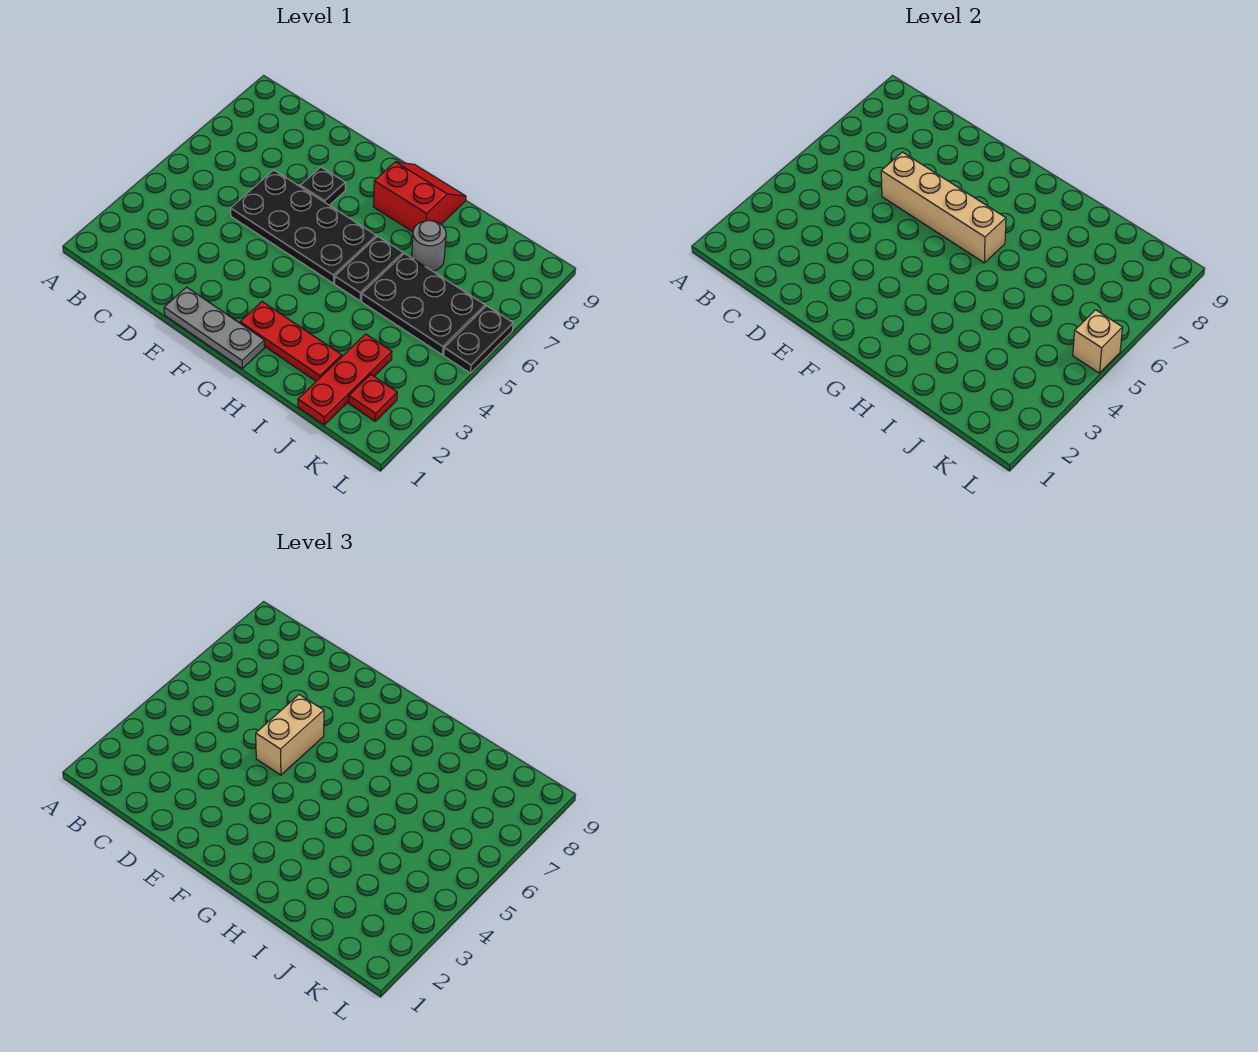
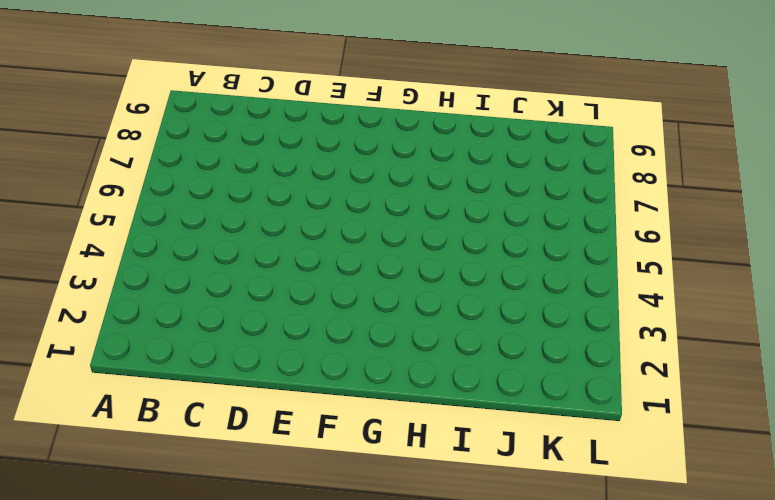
none -> black plate D5:G6 level 1
none -> grey plate E1:G1 level 1
none -> black plate E7 level 1

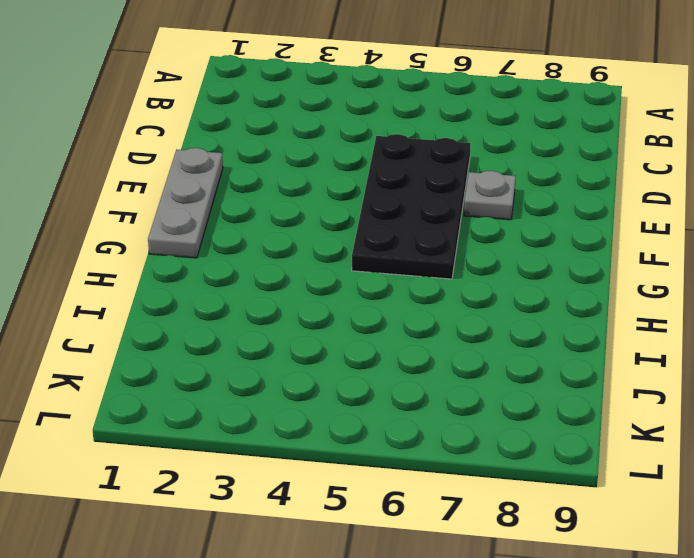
grey plate E7 level 1 -> black plate E7 level 1
none -> red plate G2:I2 level 1
none -> red slope G8:H9 level 1 top 8
none -> black plate H5:H6 level 1

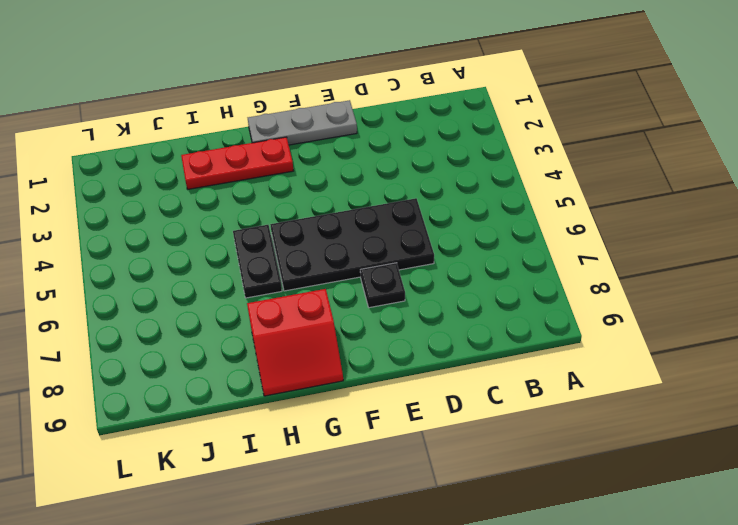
none -> black plate I5:K6 level 1
none -> grey round brick I7 level 1
none -> red plate J1:J3 level 1

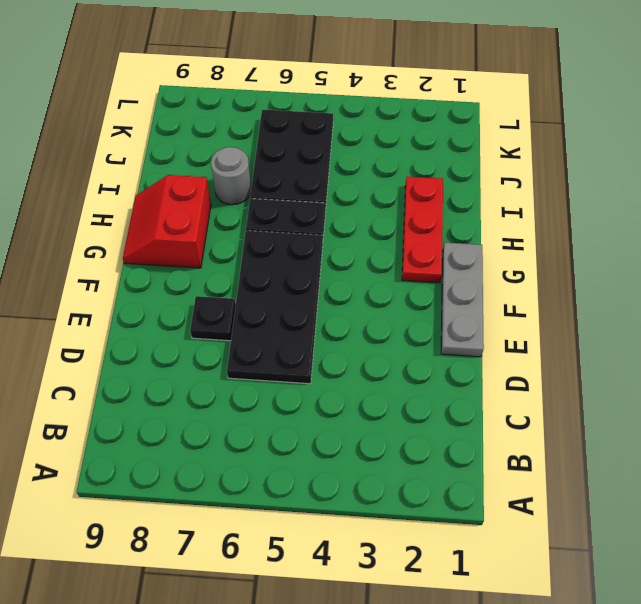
none -> red plate J1:J3 level 1
none -> red plate K2 level 1
none -> black plate L5:L6 level 1

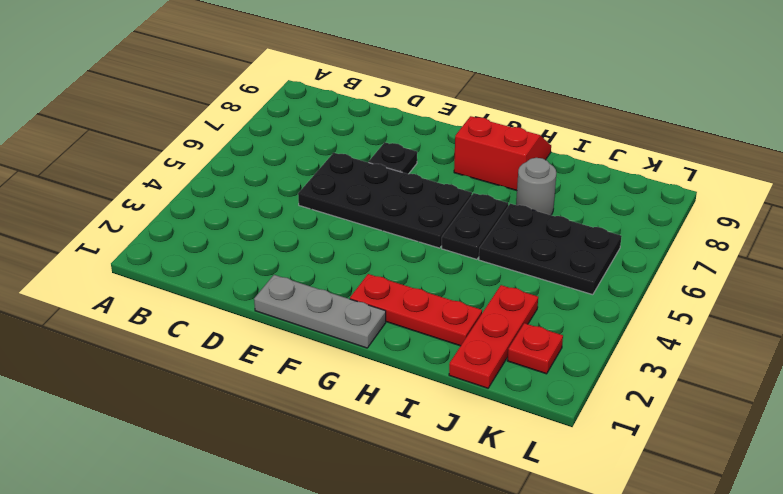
none -> black plate L5:L6 level 1
none -> tan brick D6:G6 level 2
none -> tan brick L5 level 2

